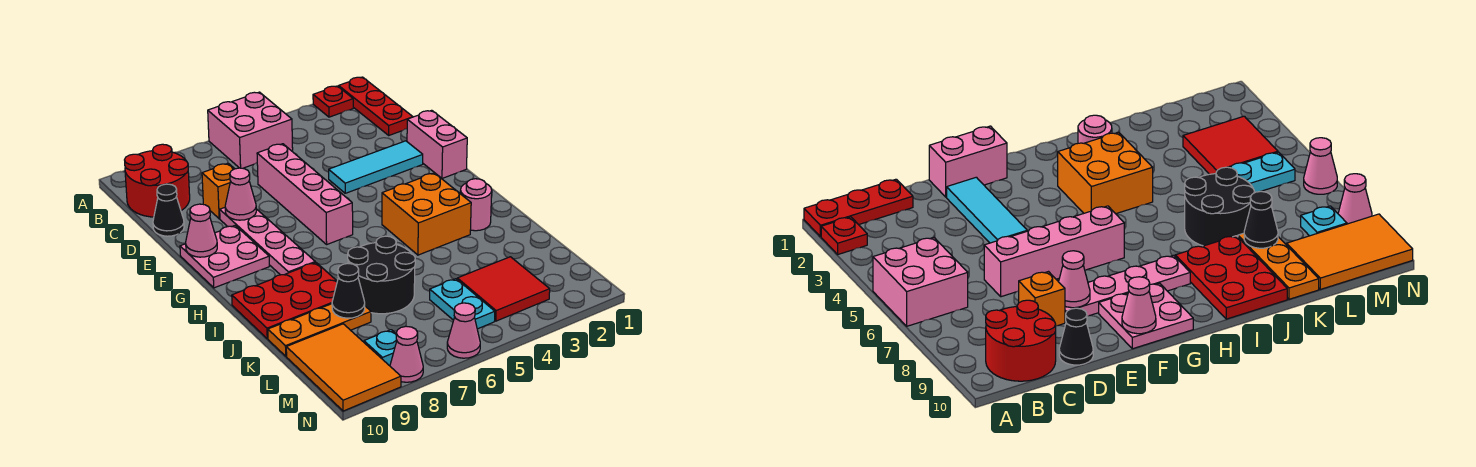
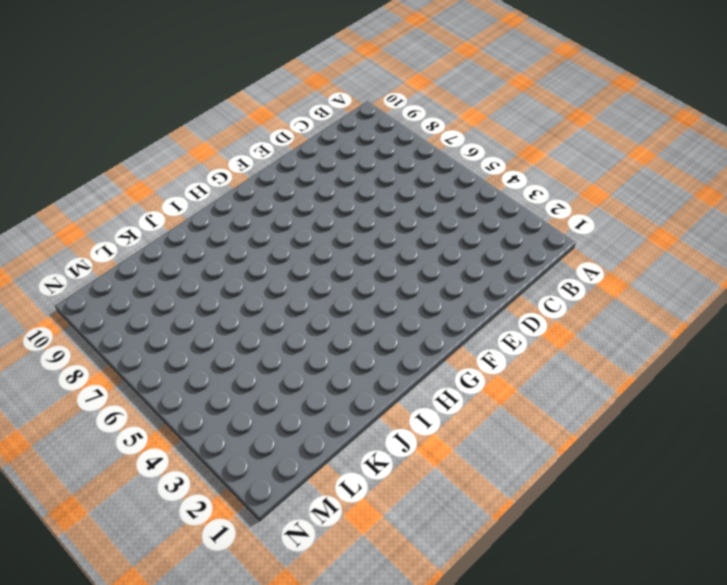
none -> red plate A1:C1 level 1
none -> red plate A2 level 1
none -> pink brick A5:B6 level 1

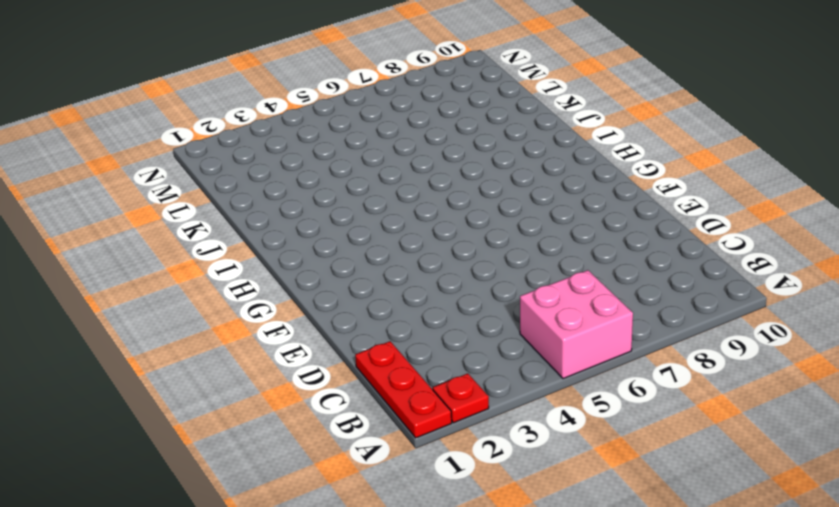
none -> red round brick B9:C10 level 1
none -> pink brick D6:G6 level 1
none -> orange brick D8 level 1

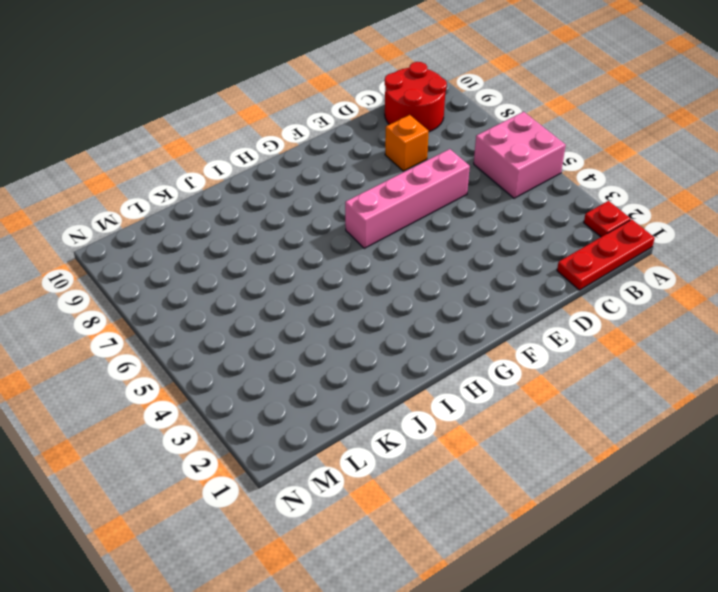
none -> black cone D10 level 1
none -> pink brick E1:F1 level 1
none -> cyan tile E2:E4 level 1

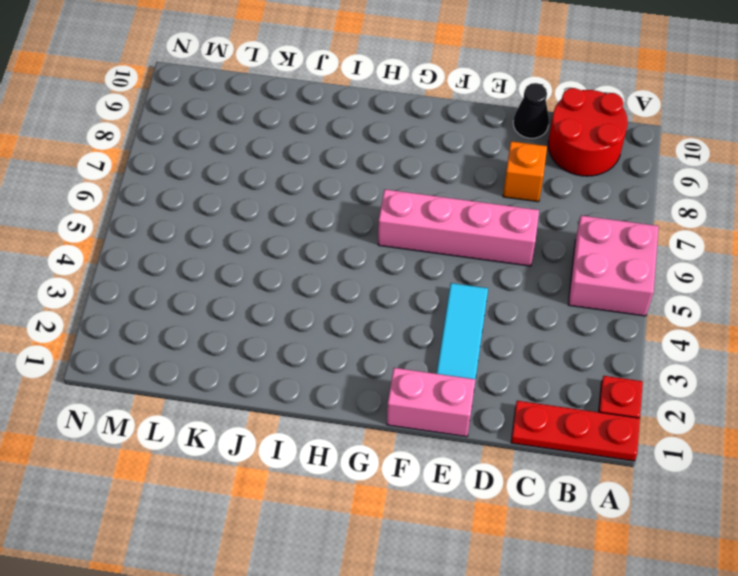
none -> pink plate E8:H8 level 1
none -> pink plate F9:G10 level 1
none -> orange brick H3:I4 level 1

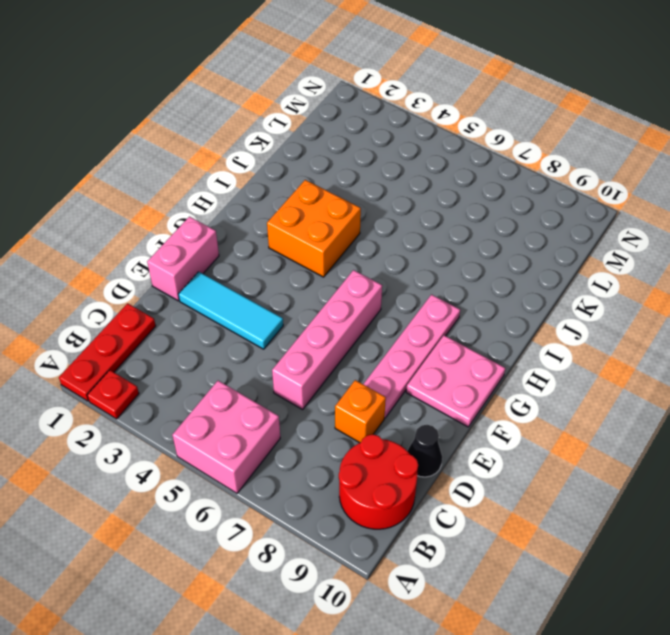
none -> pink round brick I2 level 1
none -> red plate I8:J10 level 1
none -> black round brick J6:K7 level 1

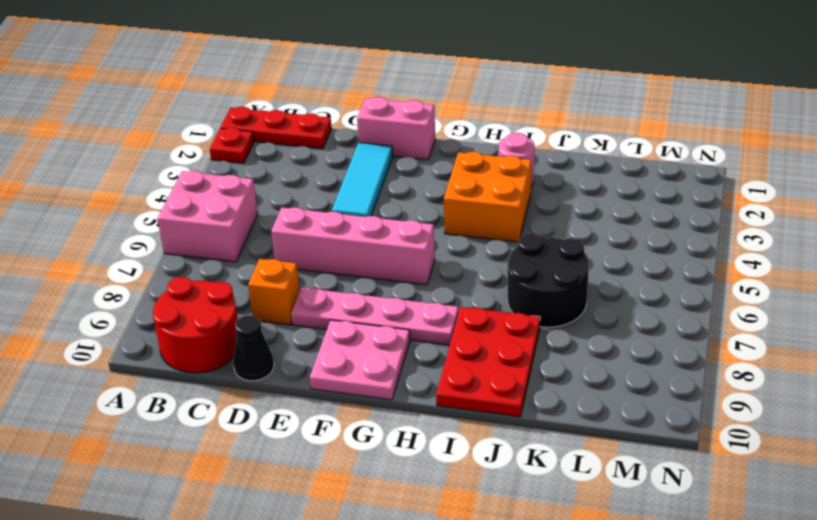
none -> orange plate K8:K10 level 1
none -> red tile L3:M4 level 1
none -> cyan plate L5:M5 level 1

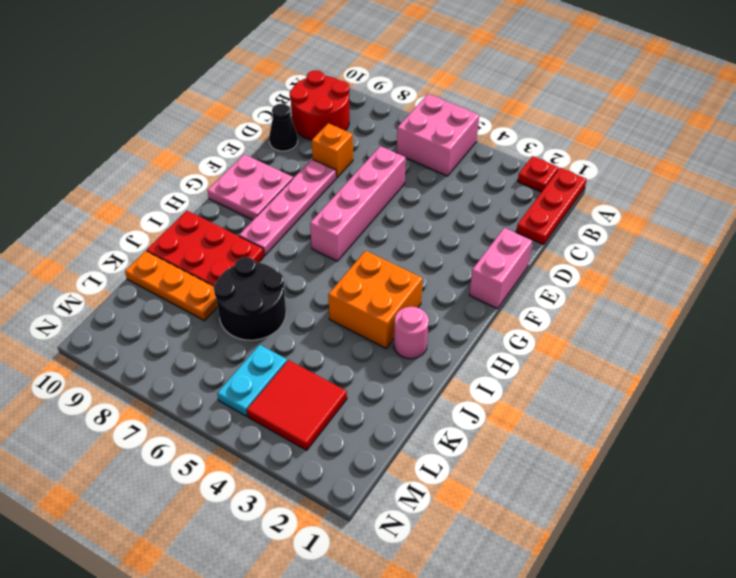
none -> cyan tile E2:E4 level 1
none -> orange tile L9:N10 level 1
none -> cyan plate M8 level 1

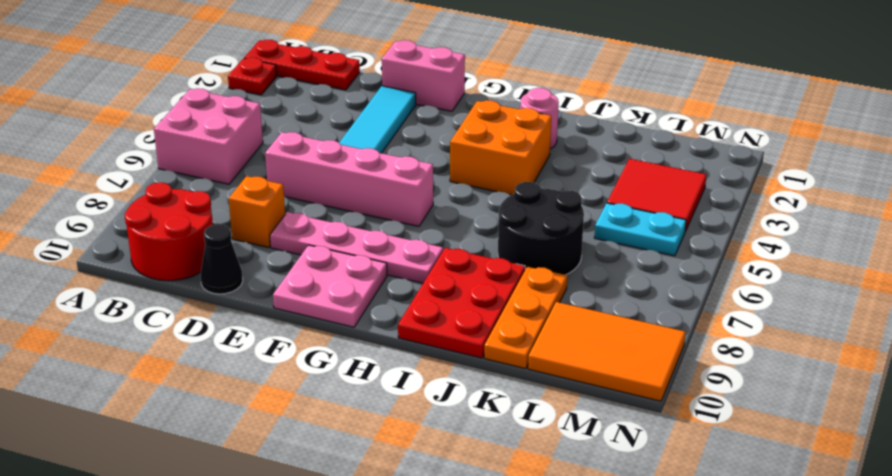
none -> cyan plate M8 level 1
none -> pink cone N6 level 1
none -> pink cone N8 level 1

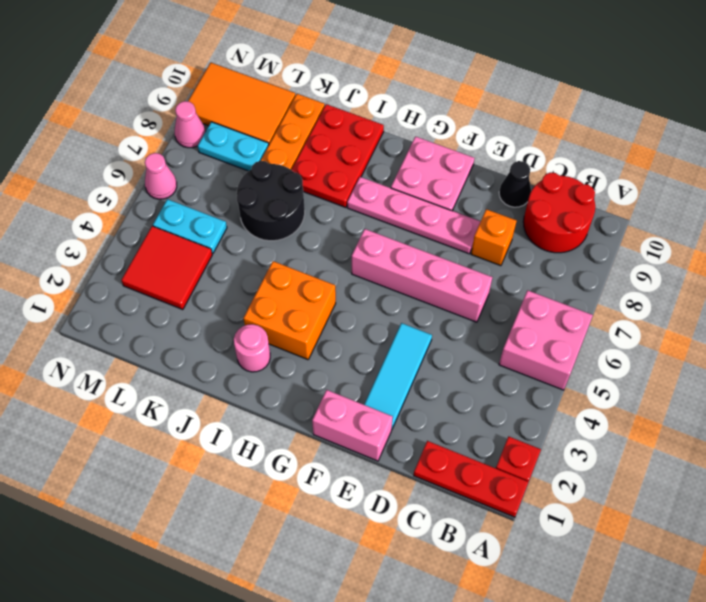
cyan plate L8:M8 level 1 -> cyan plate M8 level 1
none -> pink cone E8 level 2
none -> pink cone F10 level 2
none -> black cone K8 level 2

